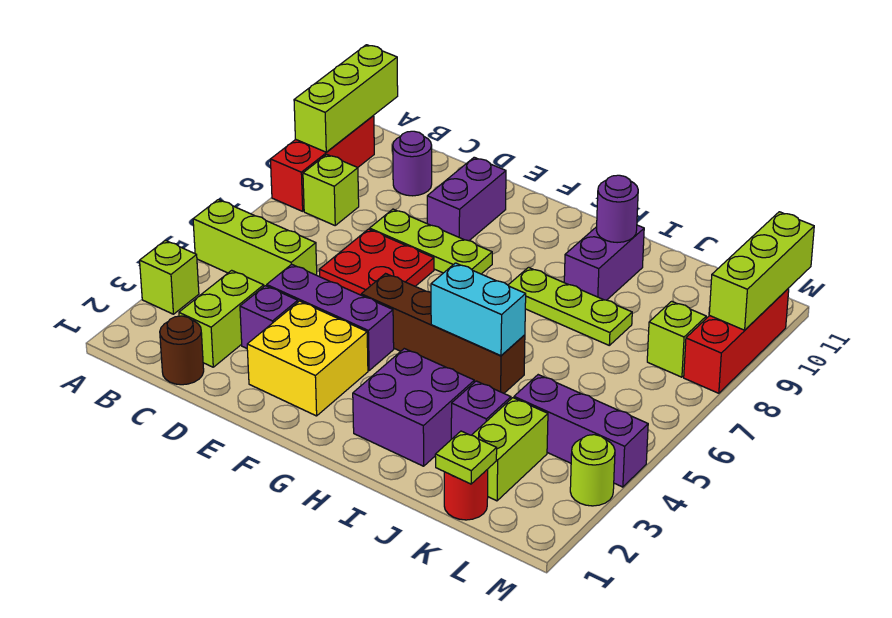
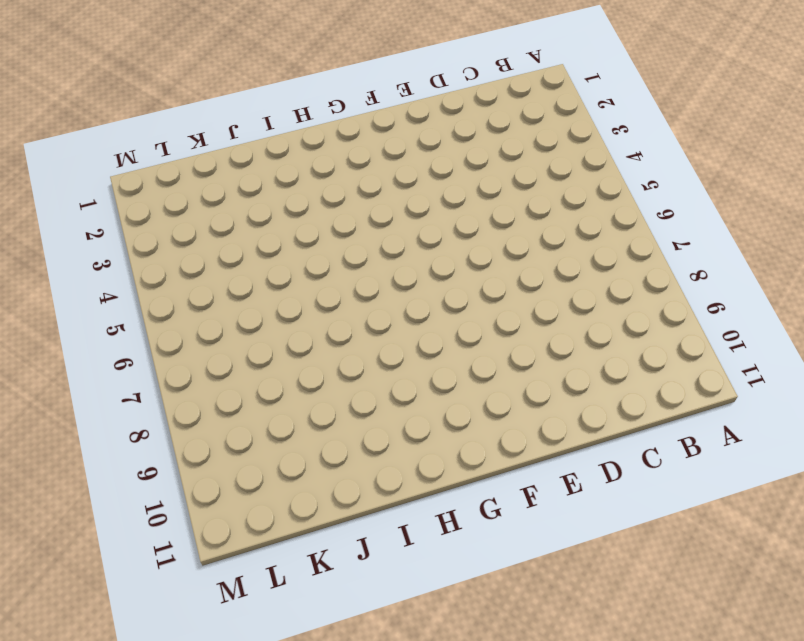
none -> lime brick A3 level 1
none -> lime brick A5:C5 level 1
none -> red brick A8:A10 level 1

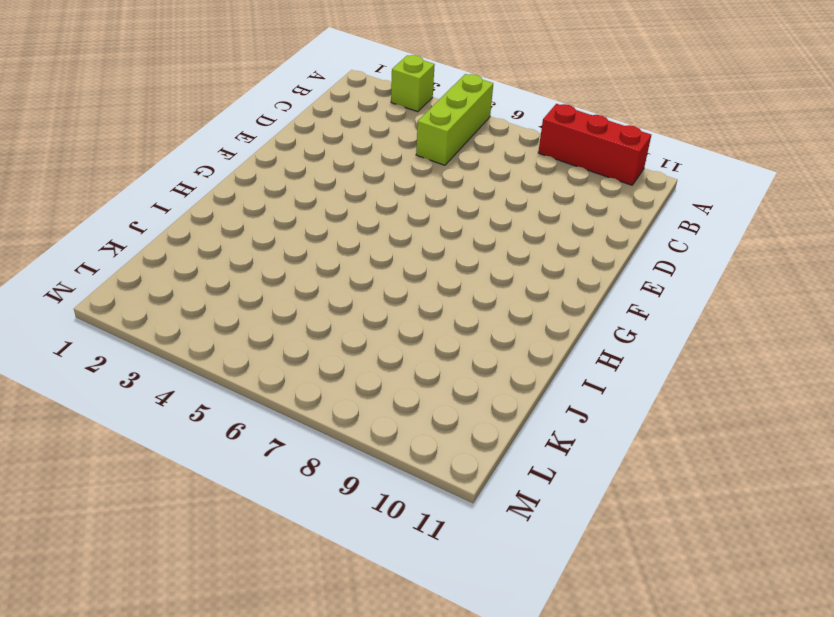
none -> lime brick B8 level 1
none -> brown round brick C1 level 1
none -> lime brick C2:C3 level 1

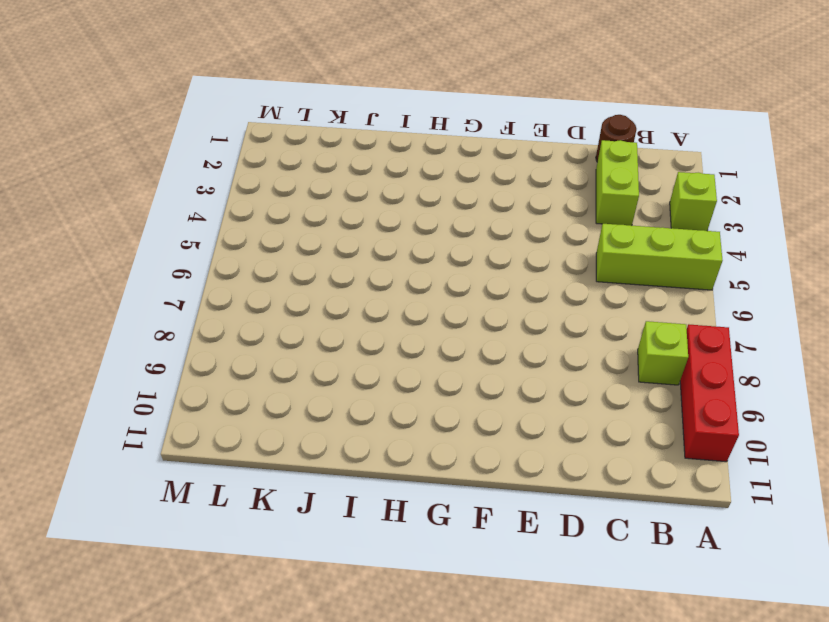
none -> purple round brick C10 level 1
none -> purple brick D3 level 1
none -> purple brick D4:F4 level 1

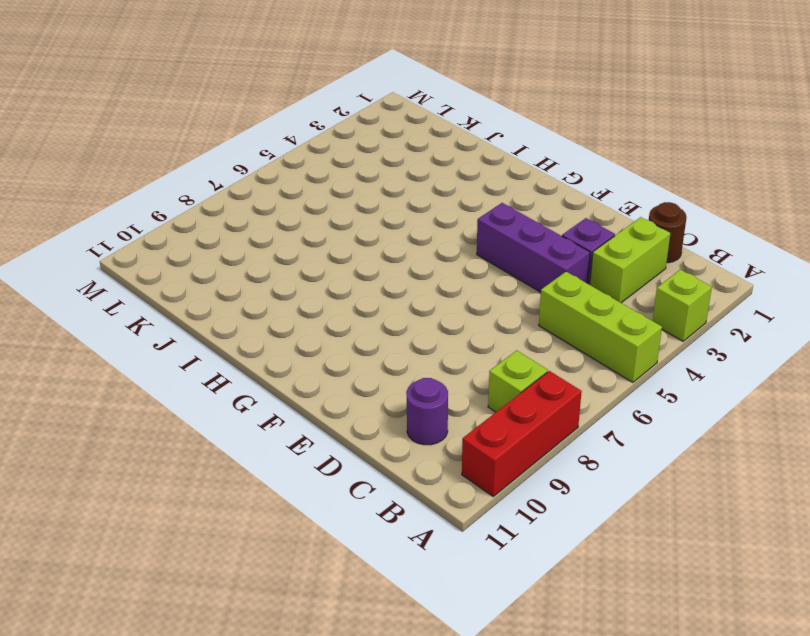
none -> red plate D6:E7 level 1
none -> lime plate D8:F8 level 1
none -> yellow brick E2:F3 level 1

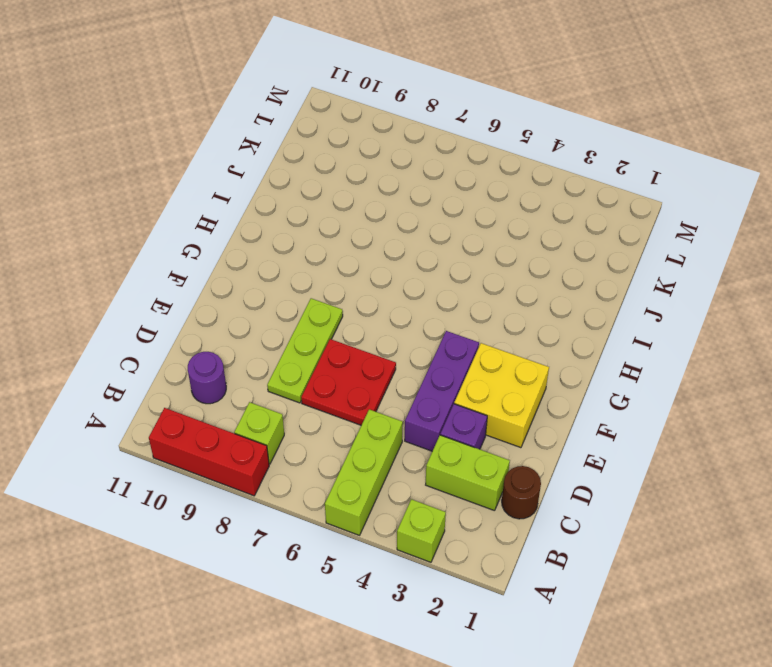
none -> purple brick E9:E10 level 1
none -> brown brick F5:I5 level 1
none -> purple brick H2:I3 level 1

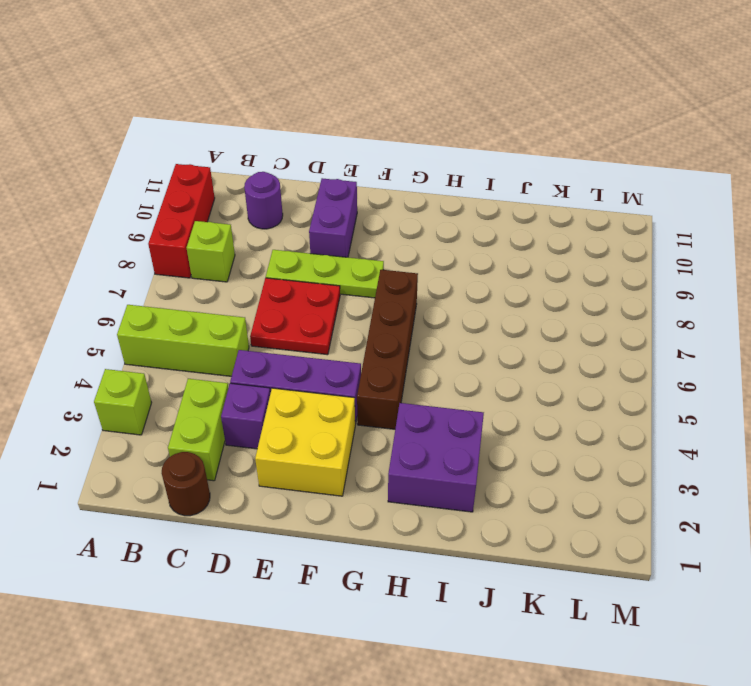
brown brick G4:G7 level 1 -> brown brick F5:I5 level 1
none -> lime plate H8:J8 level 1
none -> purple brick I9:I10 level 1
none -> purple brick J3 level 1

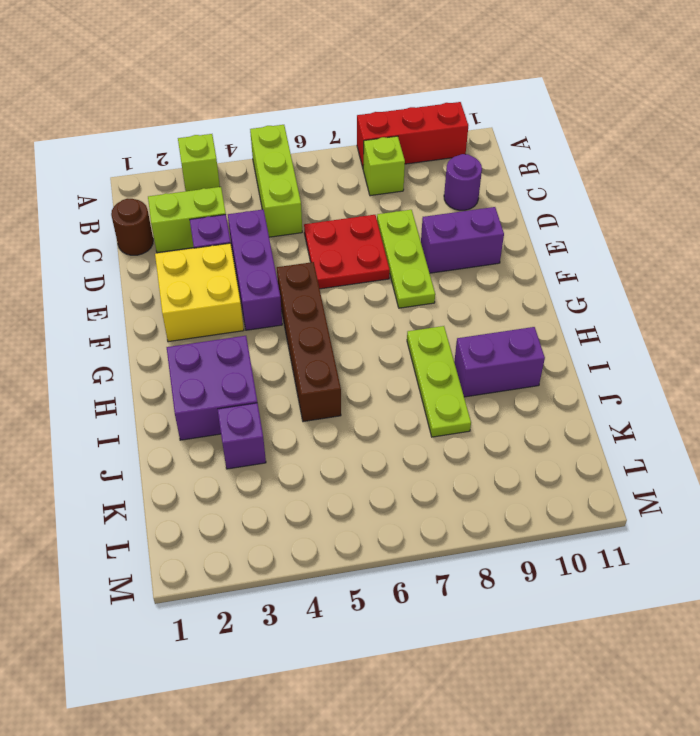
none -> red round brick K1 level 1
none -> lime brick K2:K3 level 1
none -> purple brick K4:M4 level 1

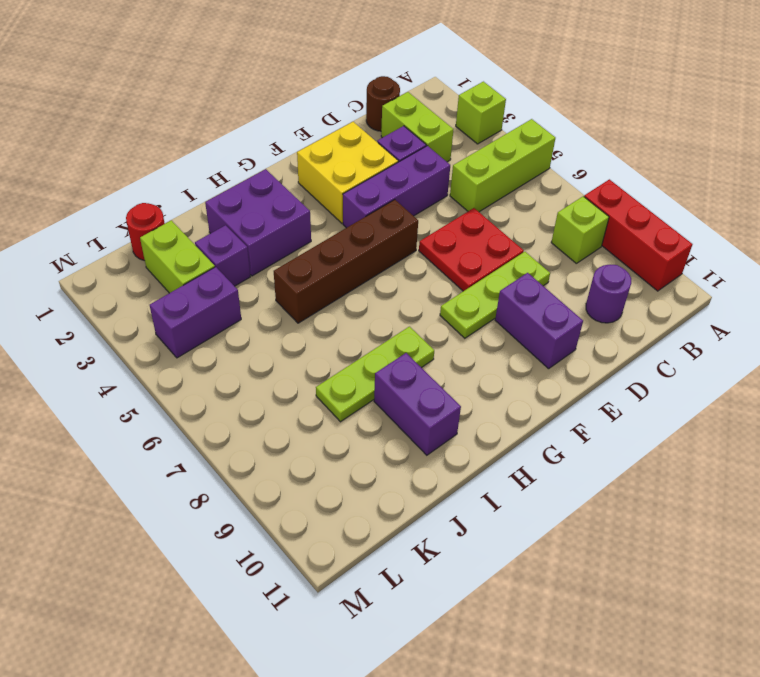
purple brick K4:L4 level 1 -> purple brick K4:M4 level 1
none -> lime brick L8 level 1
none -> lime round brick M3 level 1
none -> red brick M8:M10 level 1

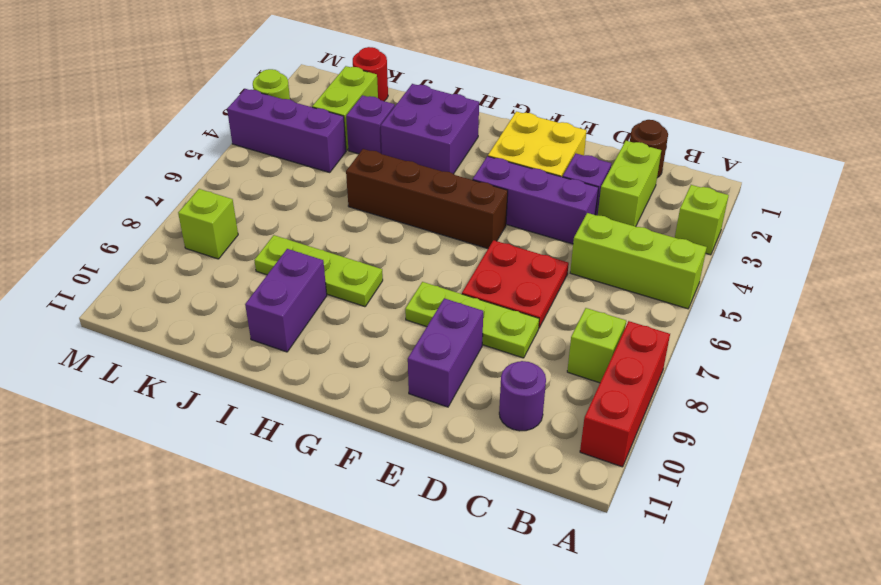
none -> red brick M8:M10 level 1
none -> lime brick A9:A11 level 2
none -> cyan brick H5:I5 level 2

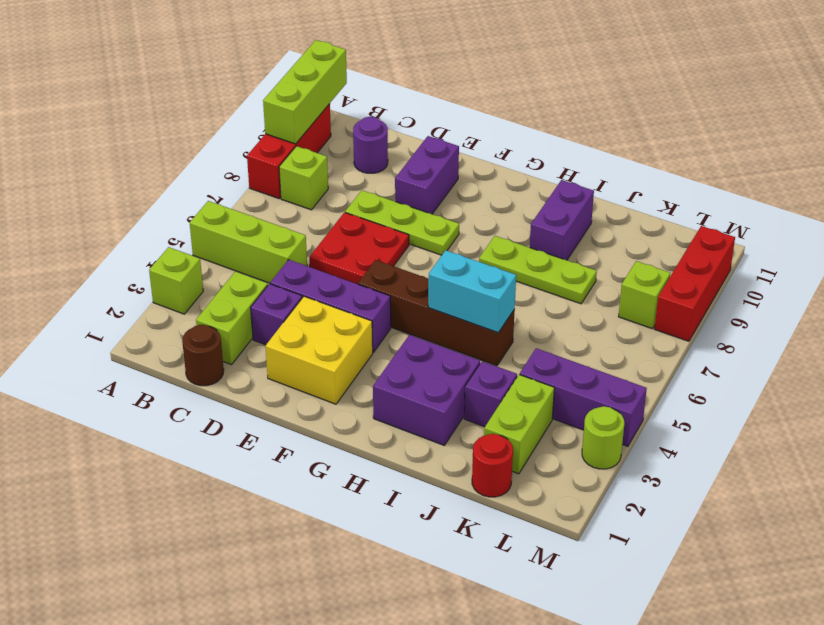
none -> purple round brick I10 level 2
none -> lime plate K1 level 2
none -> lime brick M9:M11 level 2

